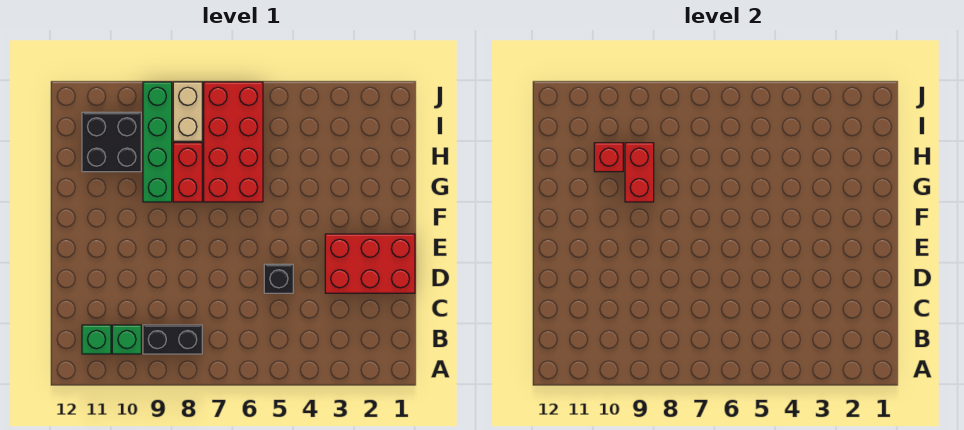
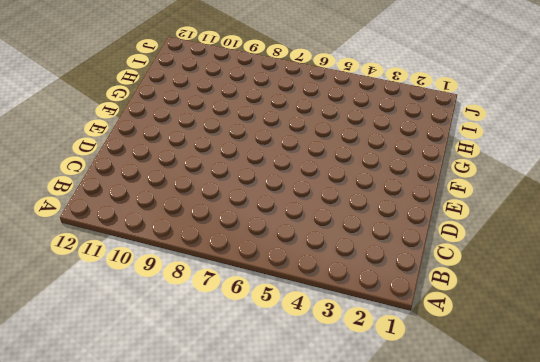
none -> black brick B8:B9 level 1
none -> green brick B10 level 1
none -> green brick B11 level 1

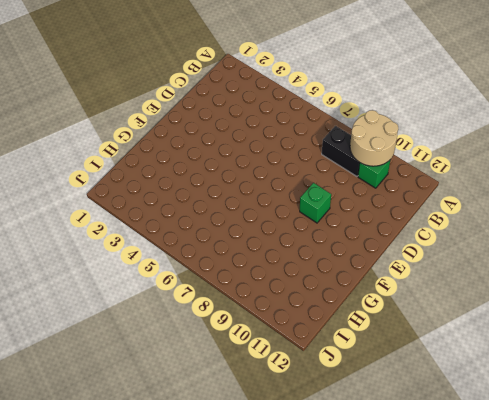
tan round brick A9:B10 level 2 -> none
green brick E9 level 1 -> green brick B11 level 1
none -> red brick D1:E3 level 1
none -> black brick D5 level 1
none -> red brick G6:J7 level 1

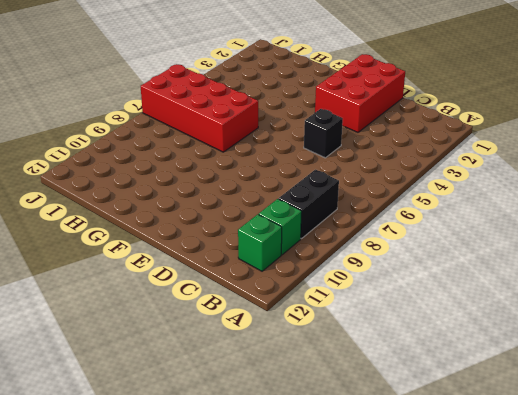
none -> red brick G8:H8 level 1
none -> green brick G9:J9 level 1
none -> black brick H10:I11 level 1

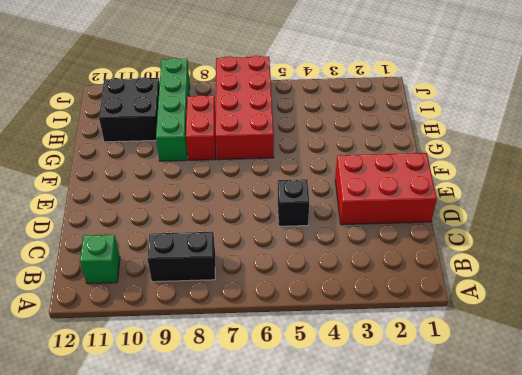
none -> green brick B10 level 1
none -> tan brick I8:J8 level 1
none -> red brick G9:H9 level 2

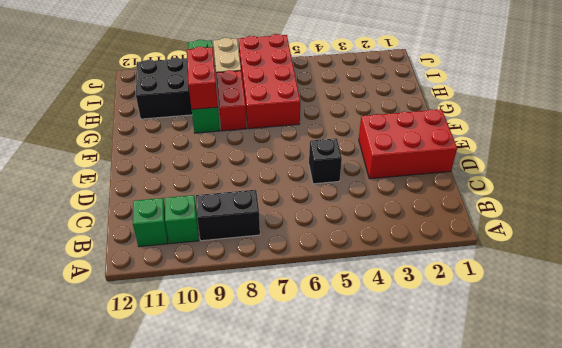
none -> red brick H10 level 2

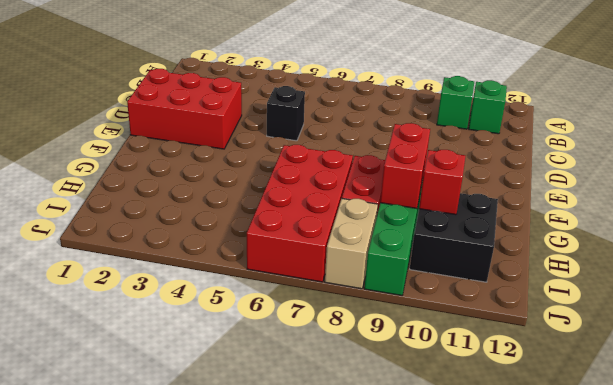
none -> black brick B8:B9 level 1

